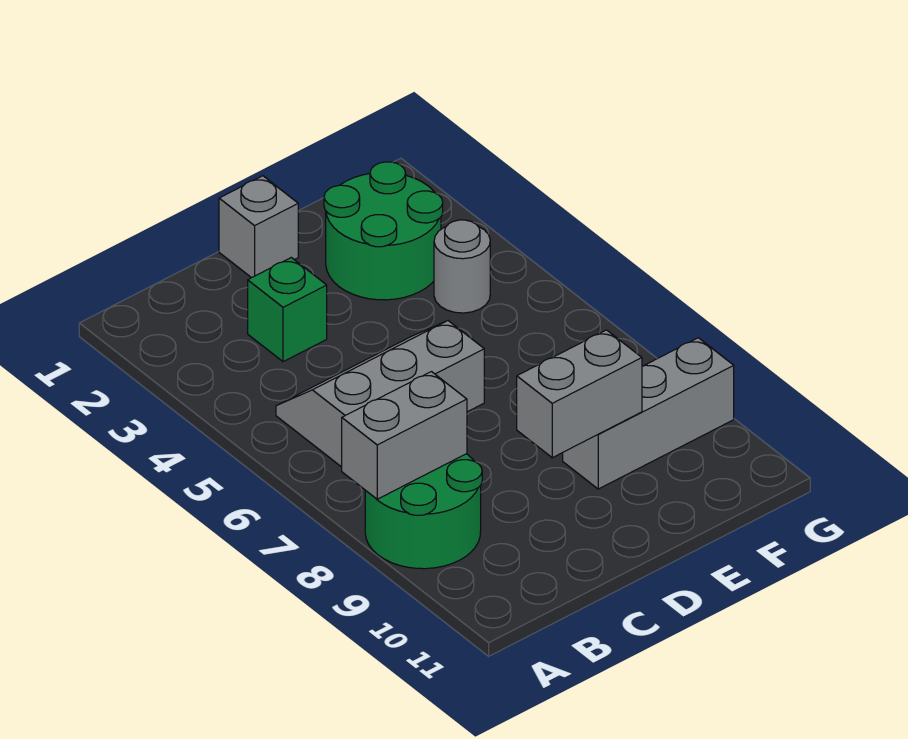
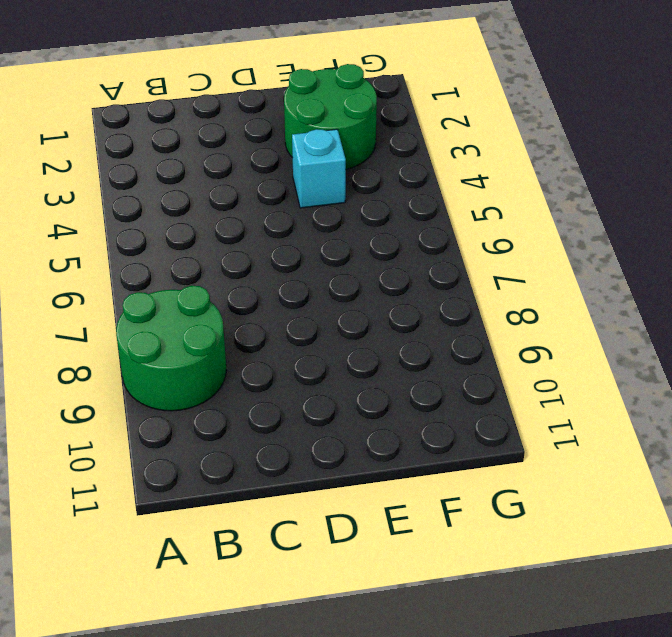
cyan brick E4 level 1 -> none
none -> grey slope B5:D6 level 1 top 6
none -> green brick C3 level 1

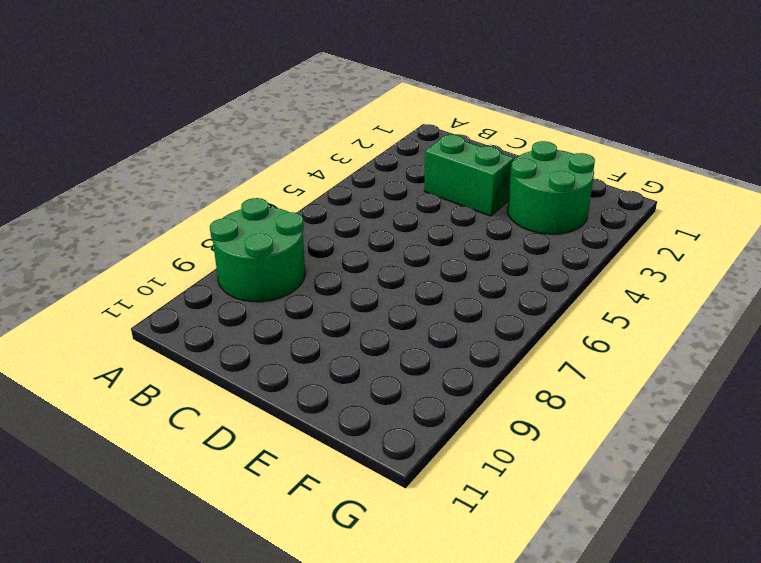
green brick C3:D3 level 1 -> green brick C3 level 1
none -> grey slope B5:D6 level 1 top 6
none -> grey brick D1 level 1

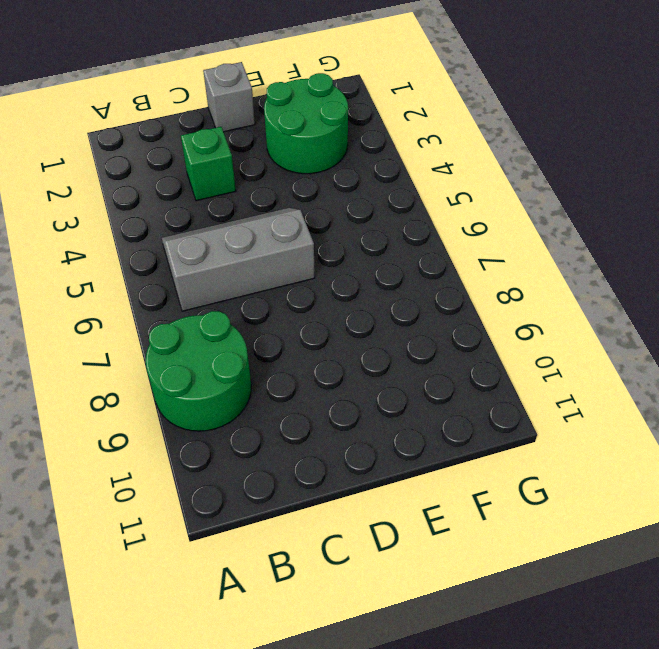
none -> grey brick E9:G9 level 1
none -> grey round brick F4 level 1

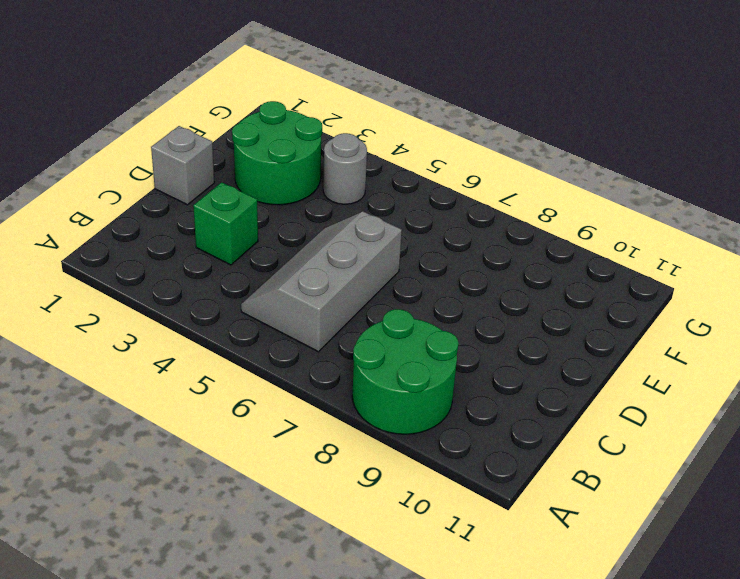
none -> grey brick E9:G9 level 1
none -> grey brick A8:B8 level 2

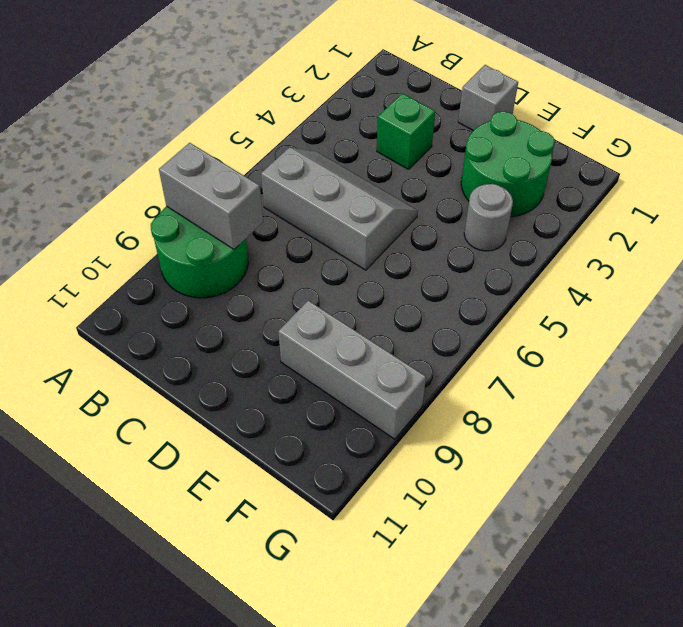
none -> grey brick D9:E9 level 2

